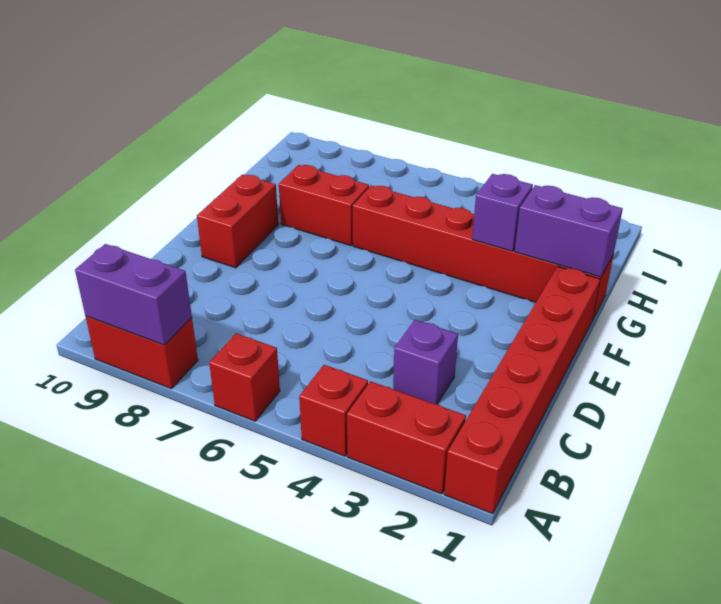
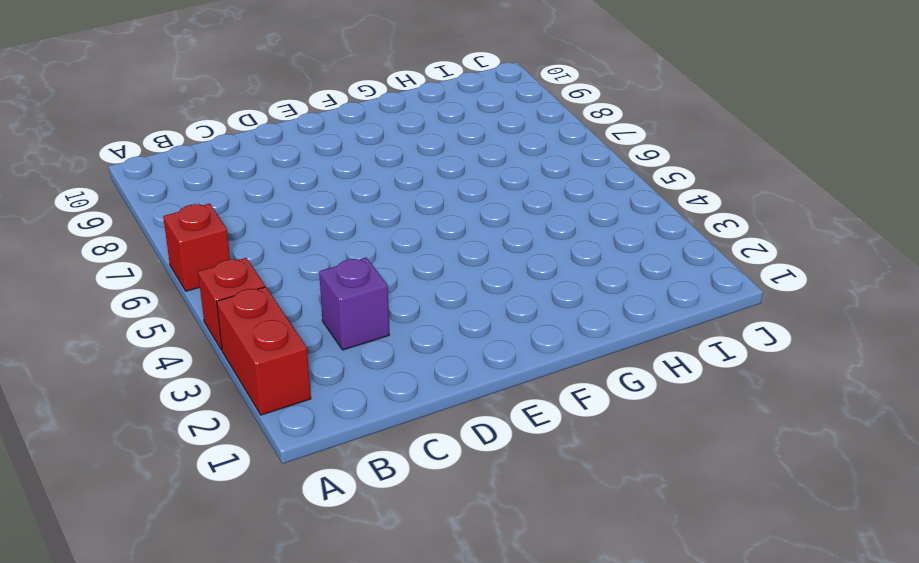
none -> red brick A1:F1 level 1
none -> red brick A8:A9 level 1
none -> red brick E9:F9 level 1

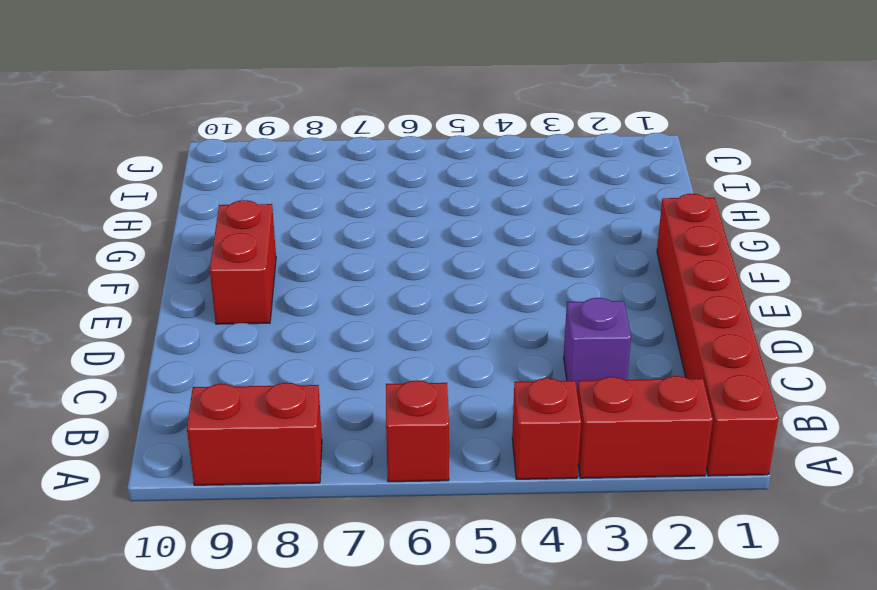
none -> red brick G1:G6 level 1
none -> red brick G7:G8 level 1
none -> purple brick A8:A9 level 2

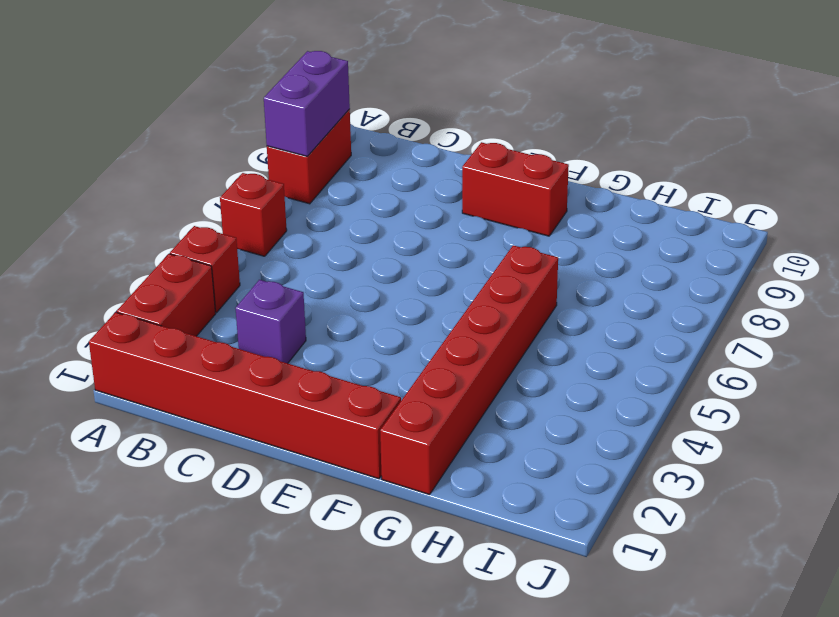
none -> red brick G7:G8 level 1
none -> purple brick G1:G2 level 2
none -> purple brick G3 level 2

